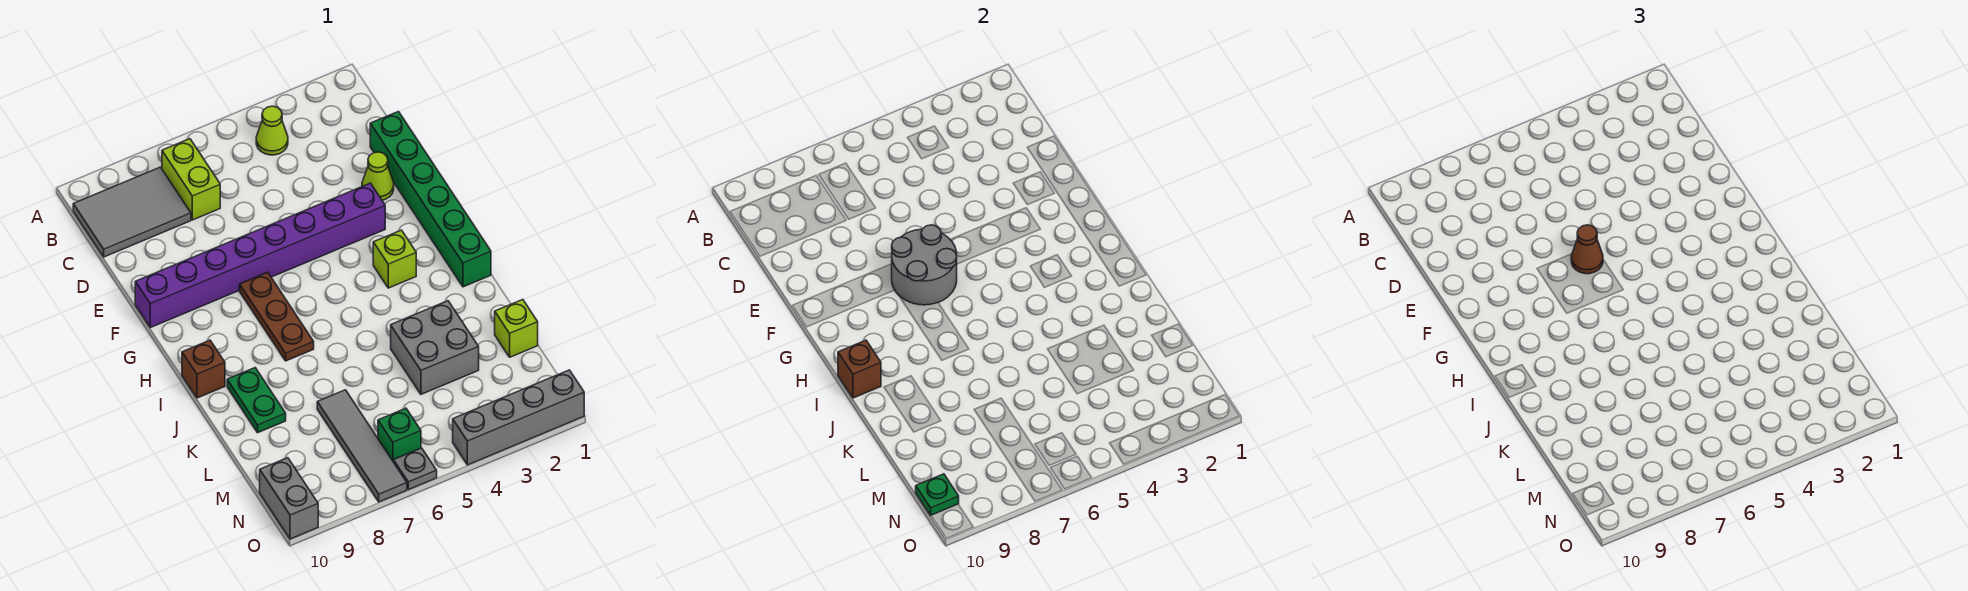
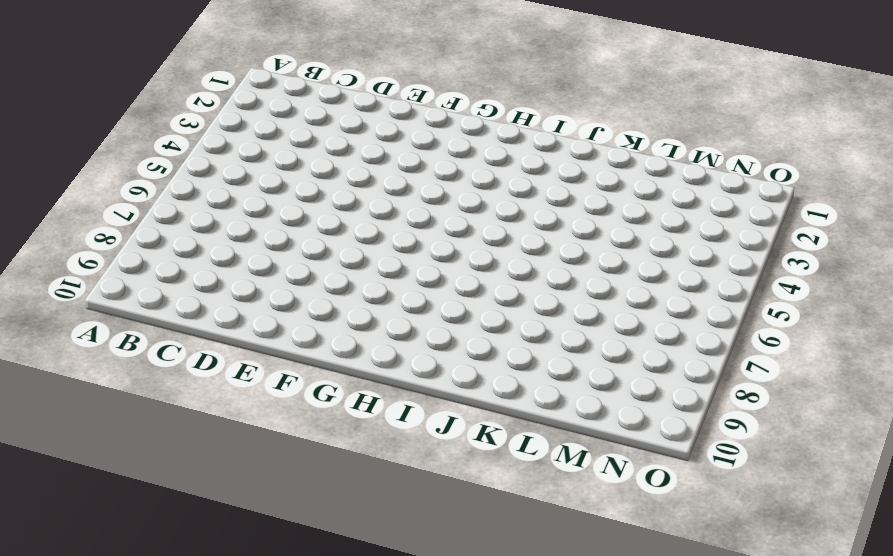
none -> lime cone B4 level 1
none -> lime brick B7:C7 level 1
none -> grey tile B8:C10 level 1

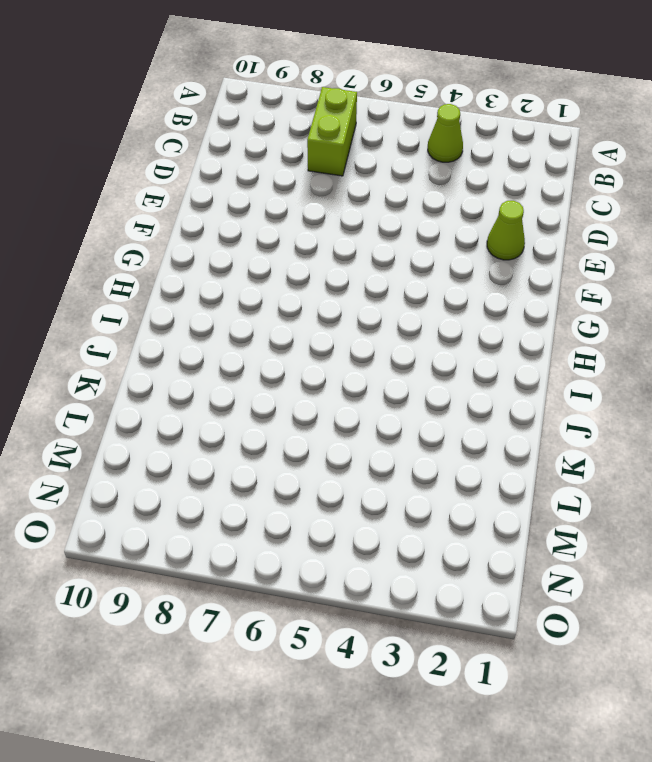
none -> grey tile B8:C10 level 1
none -> green brick D1:I1 level 1
none -> purple brick F3:F10 level 1

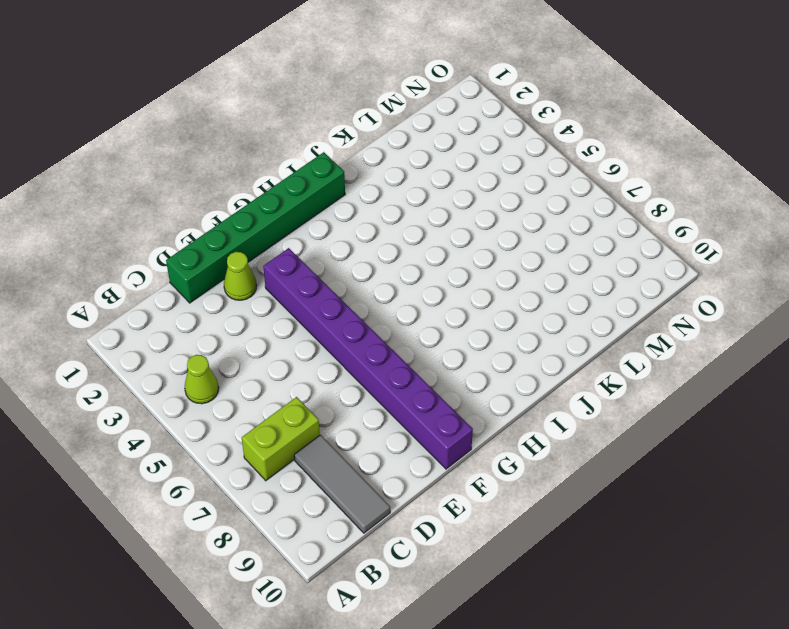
grey tile C8:C10 level 1 -> grey tile B8:C10 level 1
none -> brown plate G7:I7 level 1
none -> lime brick H3 level 1
none -> brown brick I10 level 1

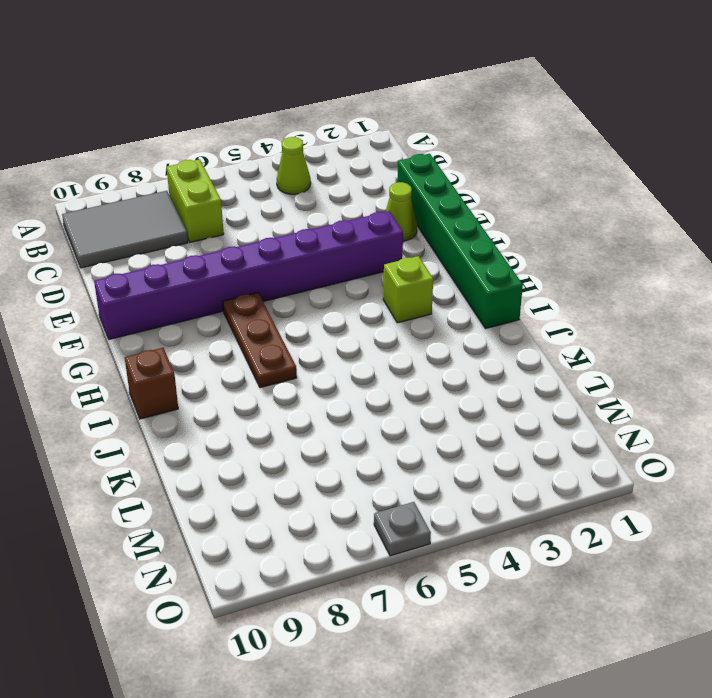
none -> green plate J9:K9 level 1
none -> grey brick K3:L4 level 1
none -> lime brick L1 level 1

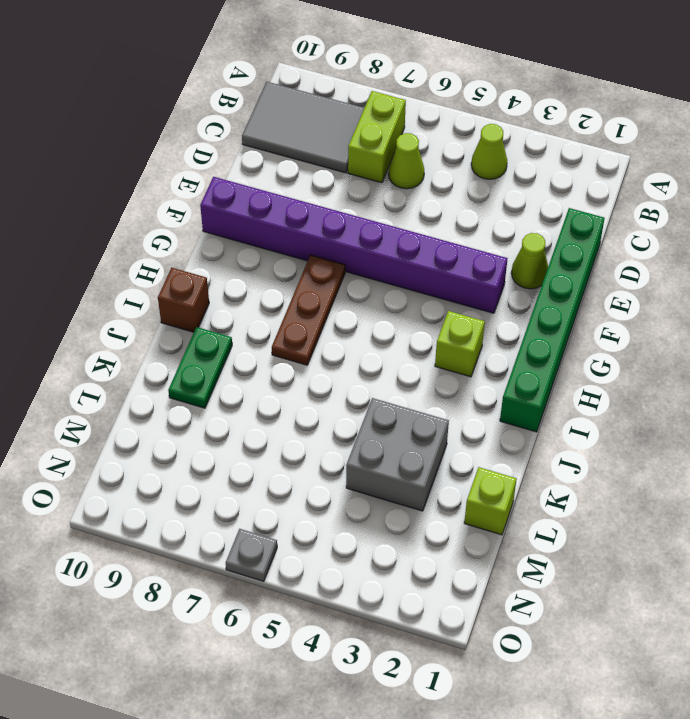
lime cone C6 level 1 -> none
none -> grey tile L7:O7 level 1
none -> green brick N6 level 1
none -> grey brick N10:O10 level 1

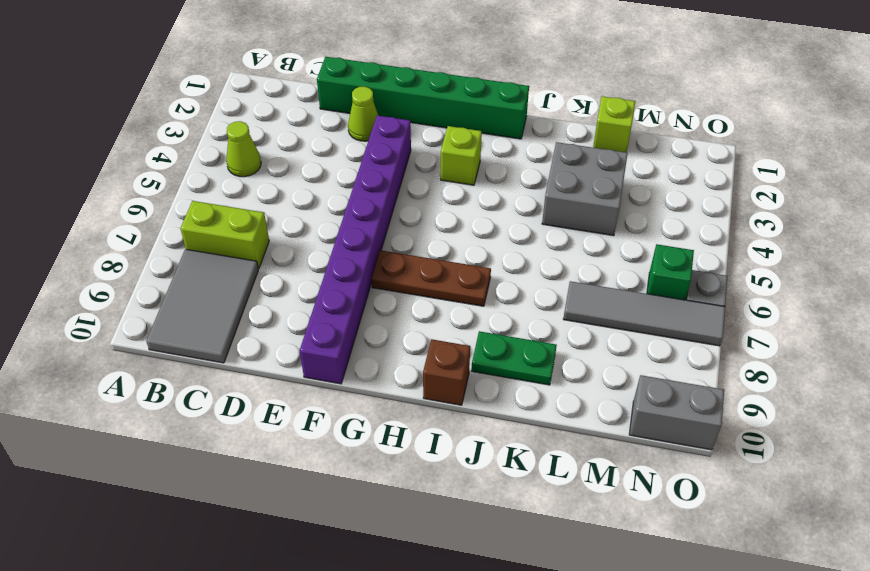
none -> grey brick O1:O4 level 1
none -> grey round brick F6:G7 level 2
none -> brown brick I10 level 2

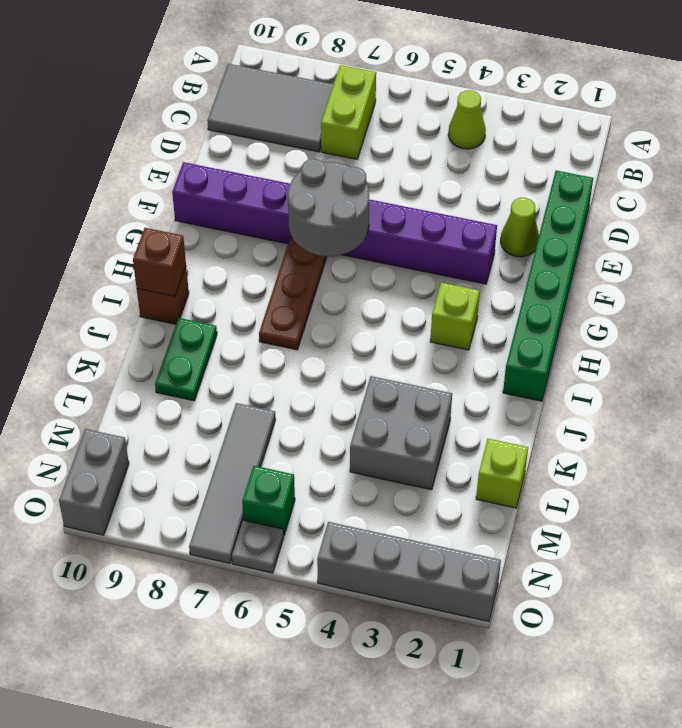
none -> green plate N10 level 2
none -> brown cone F6 level 3

